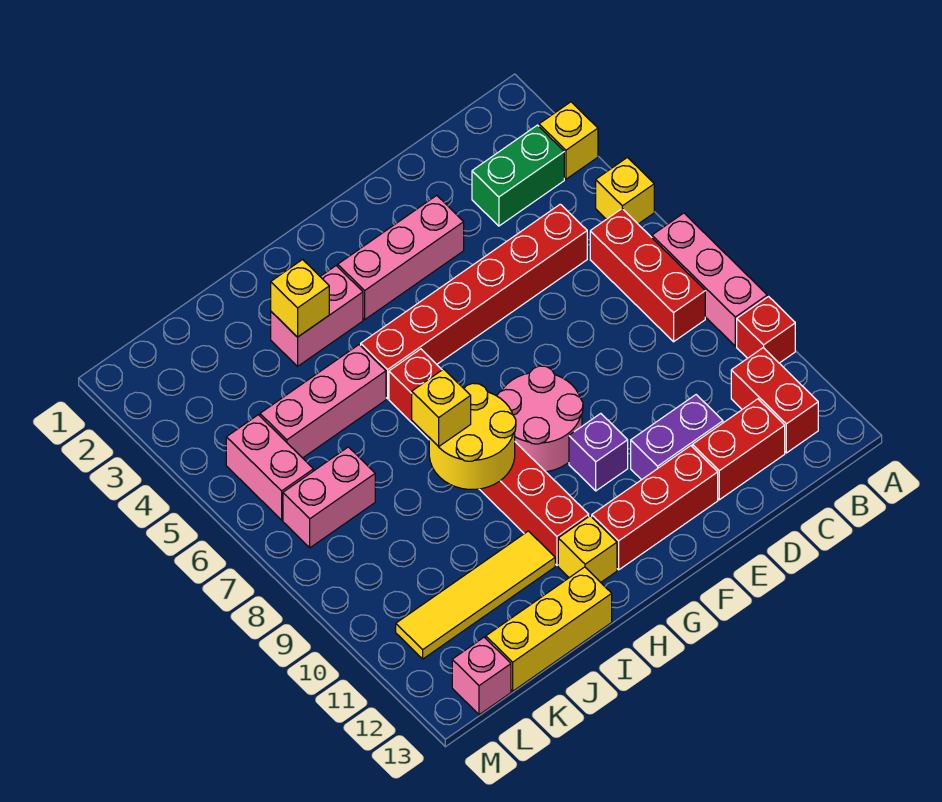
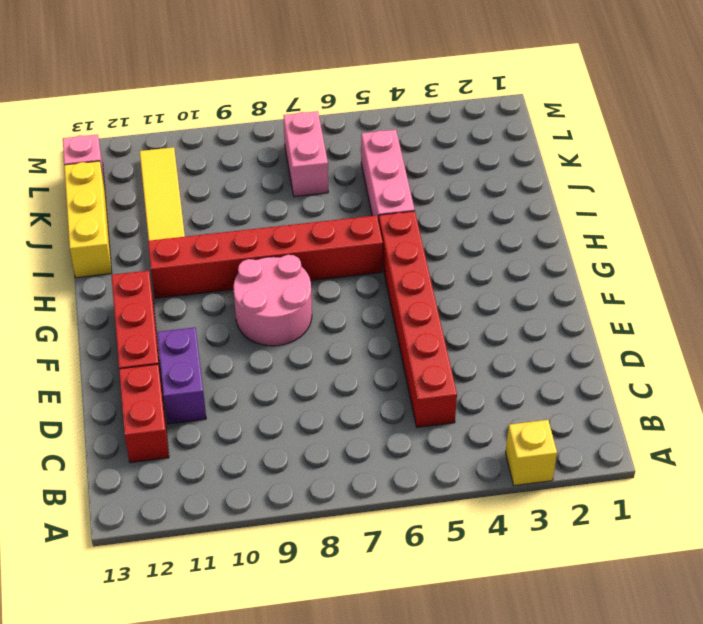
none -> yellow brick A5 level 1
none -> pink brick A7:A9 level 1
none -> red brick A10 level 1

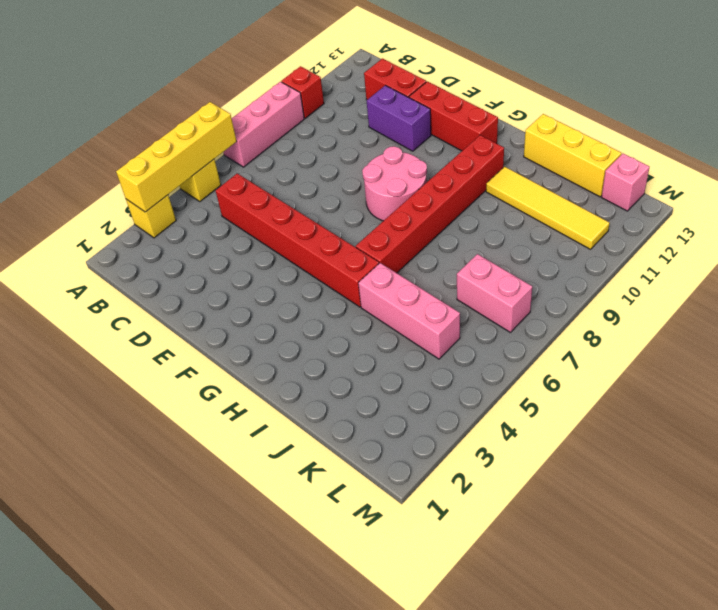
yellow brick A3:A6 level 2 -> none
none -> green brick B3:C3 level 1
none -> red brick B6:B8 level 1
none -> red brick B11:B12 level 1

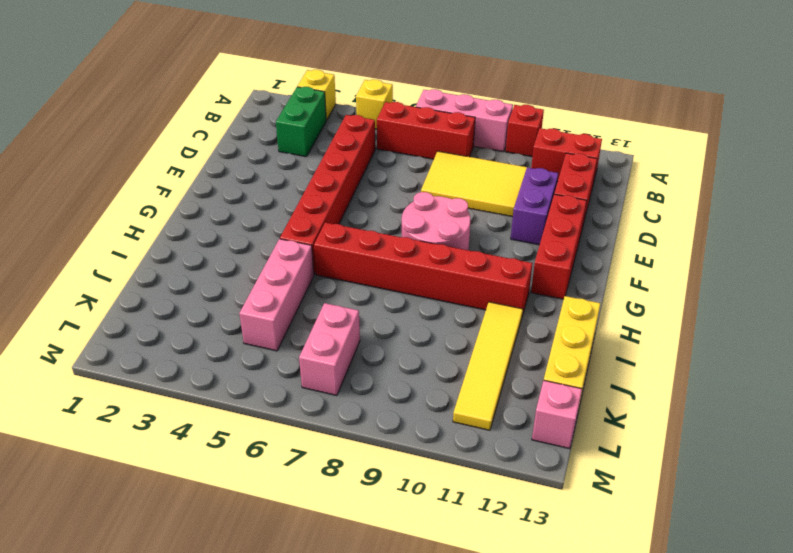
yellow tile C8:D10 level 1 -> none
none -> pink brick E3:G3 level 1
none -> purple brick F10 level 1
none -> pink brick H3:I3 level 1

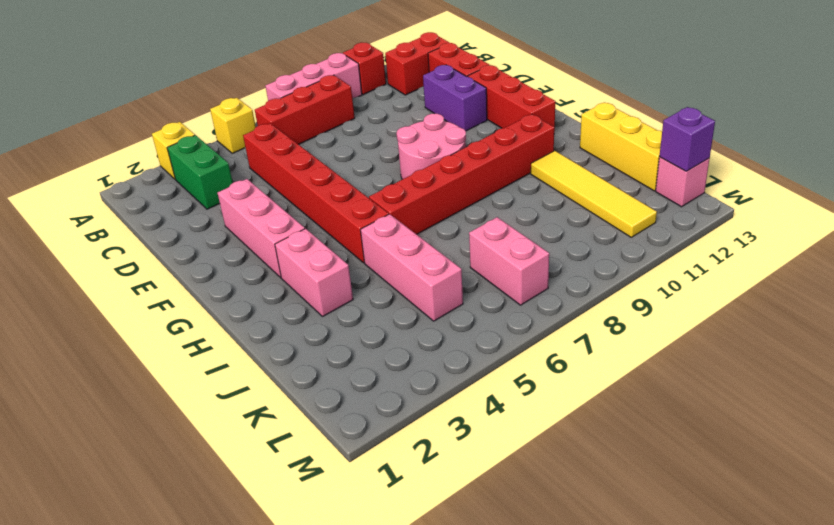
purple brick L13 level 2 -> purple brick F10 level 1
none -> yellow brick H12 level 1
none -> pink brick L5:L6 level 1
none -> yellow round brick H8:I9 level 2

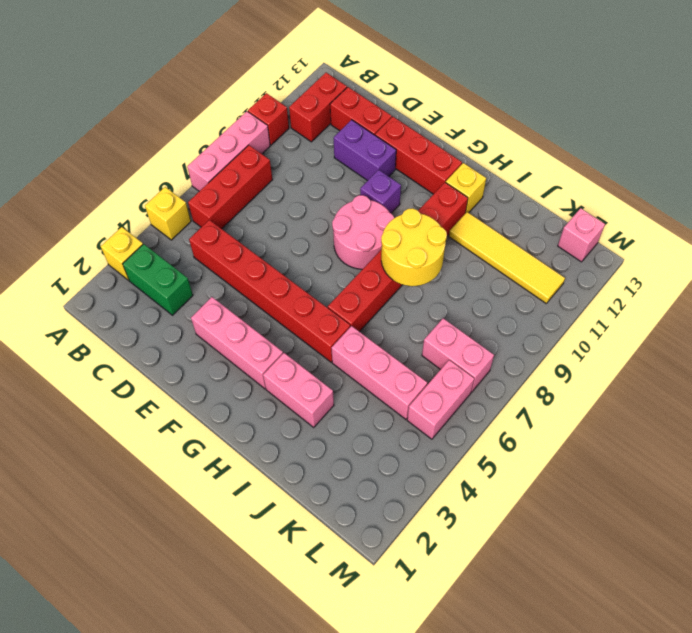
none -> yellow brick I13:K13 level 1
none -> yellow brick I3 level 2
none -> yellow brick I8 level 3

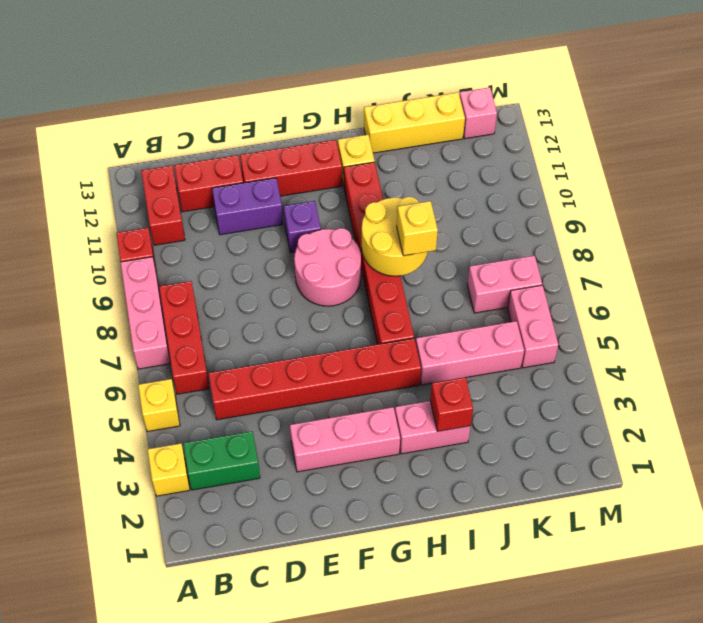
red brick I3 level 2 -> yellow brick I3 level 2
none -> yellow tile I11:L11 level 1

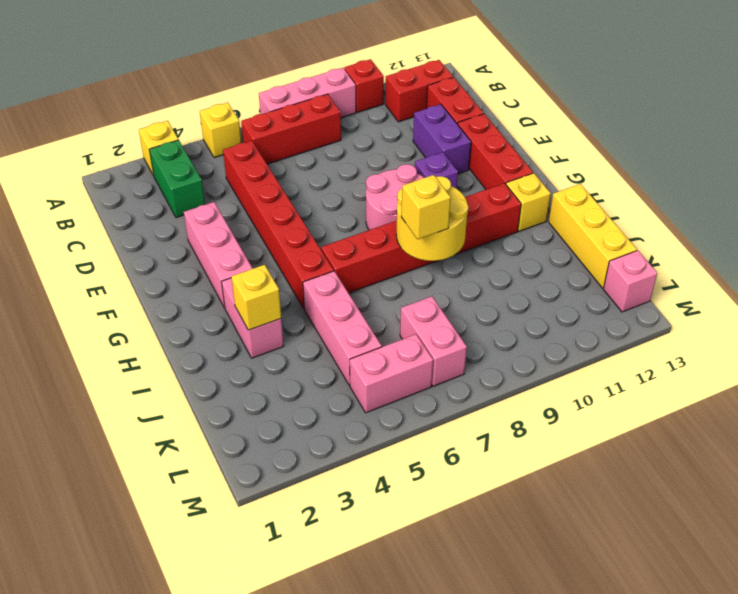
none -> yellow tile I11:L11 level 1

